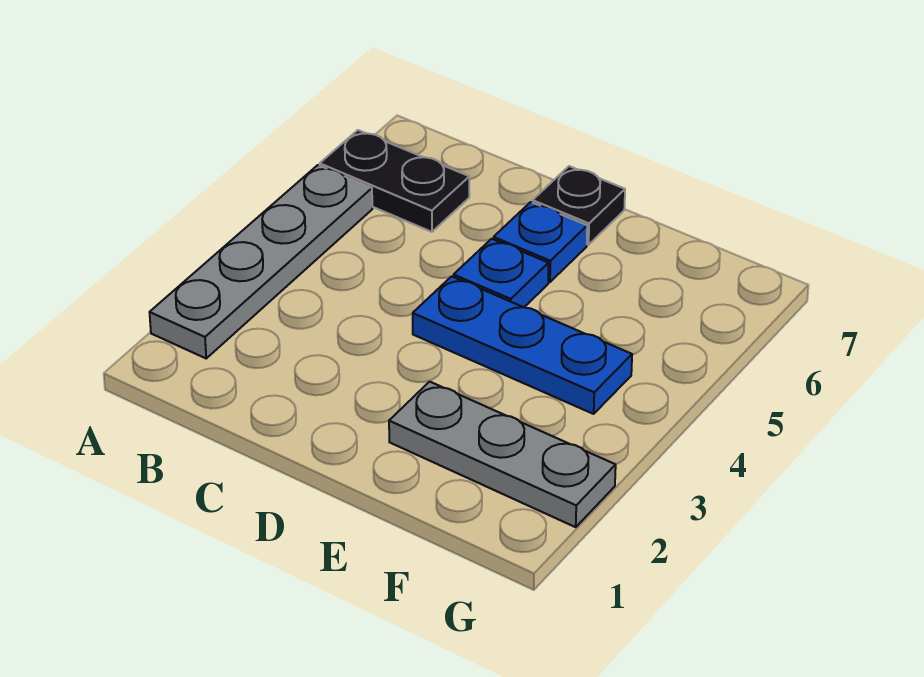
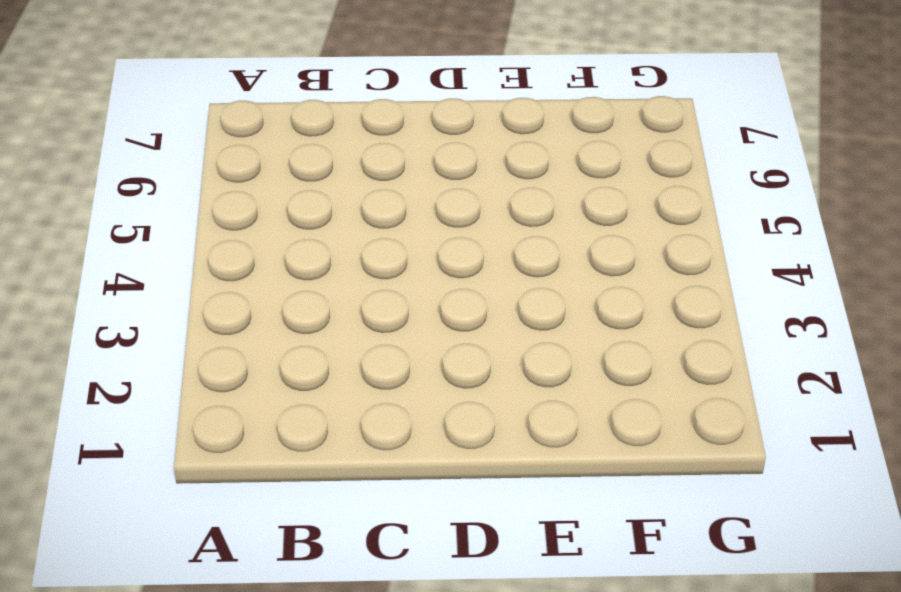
none -> grey plate A2:A5 level 1
none -> black plate A6:B6 level 1

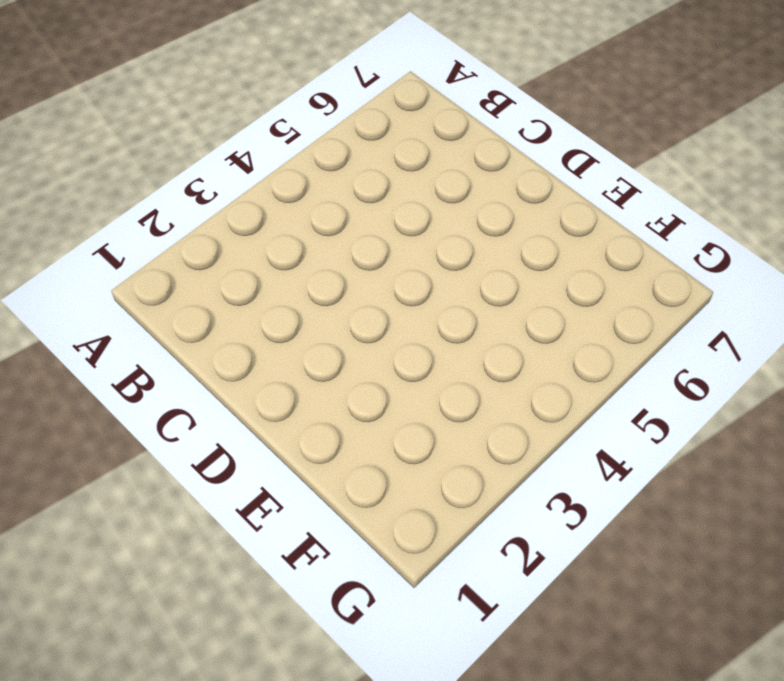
none -> grey plate A2:A5 level 1
none -> black plate A6:B6 level 1

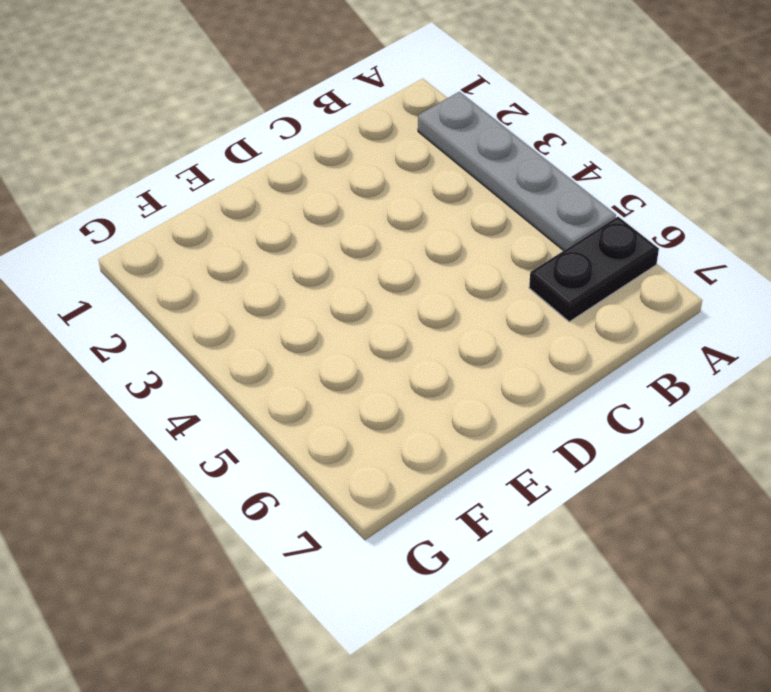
none -> blue plate D4:F4 level 1
none -> blue plate D5 level 1

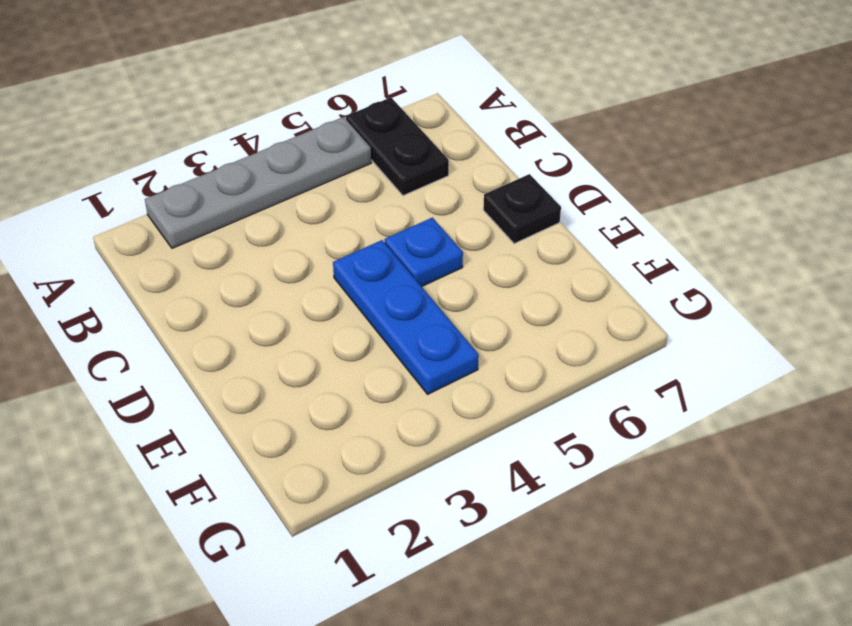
none -> blue plate D6 level 1
none -> grey plate E2:G2 level 1

